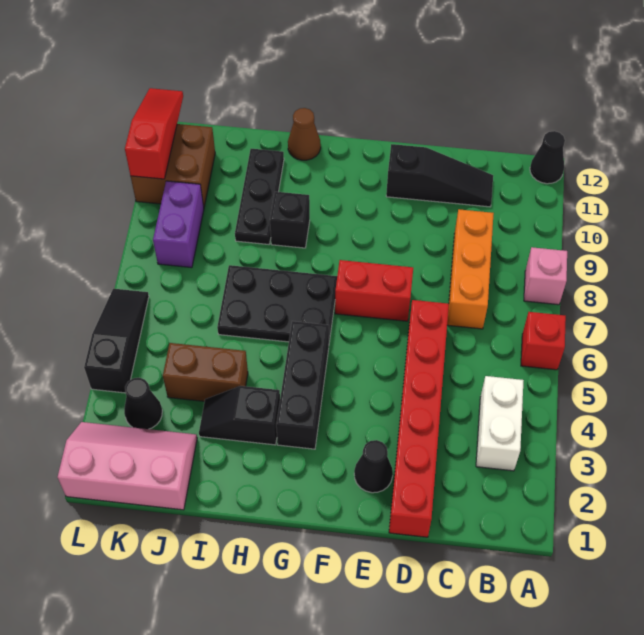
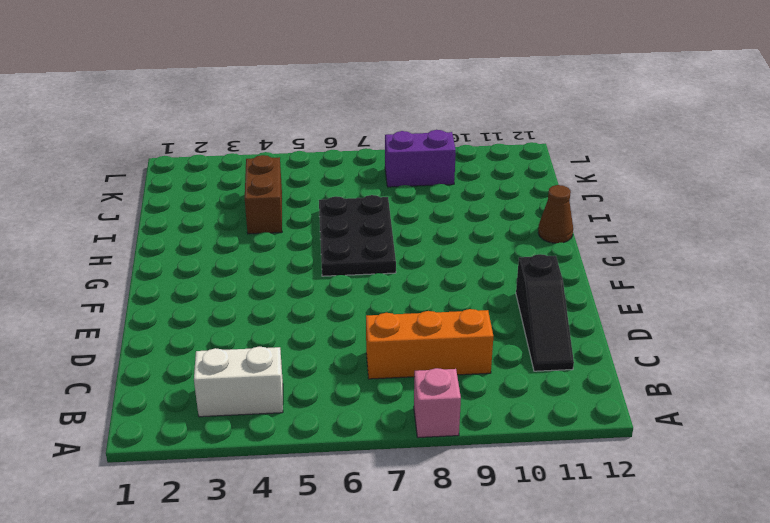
none -> red brick A6 level 1
none -> black cone A12 level 1
none -> red brick D1:D6 level 1

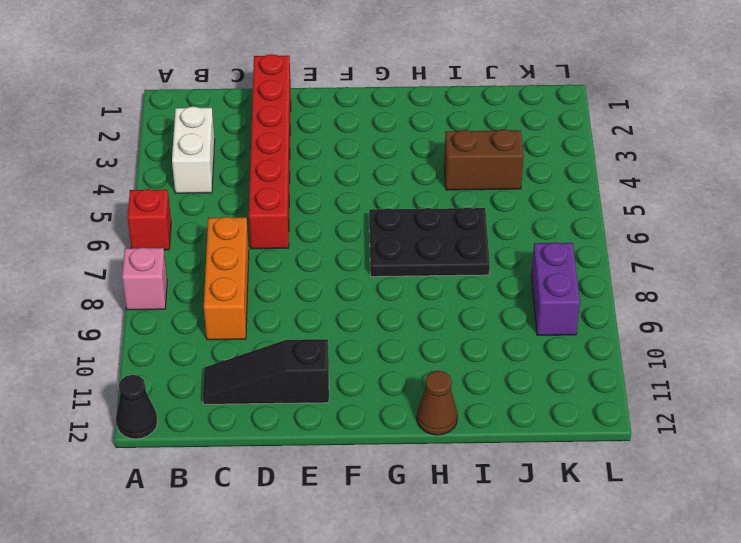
none -> black cone E2 level 1
none -> red brick E7:F7 level 1
none -> black brick G3:G5 level 1

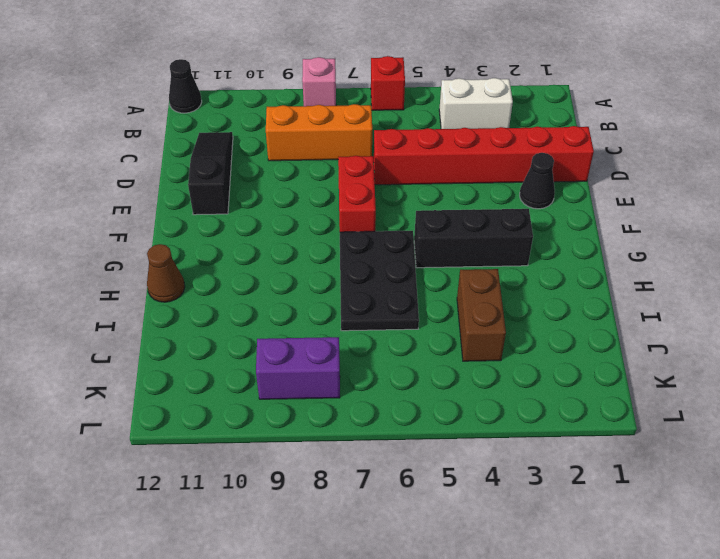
none -> black slope H3:I3 level 1 top H
none -> black brick H9 level 1
none -> black plate I9:I11 level 1

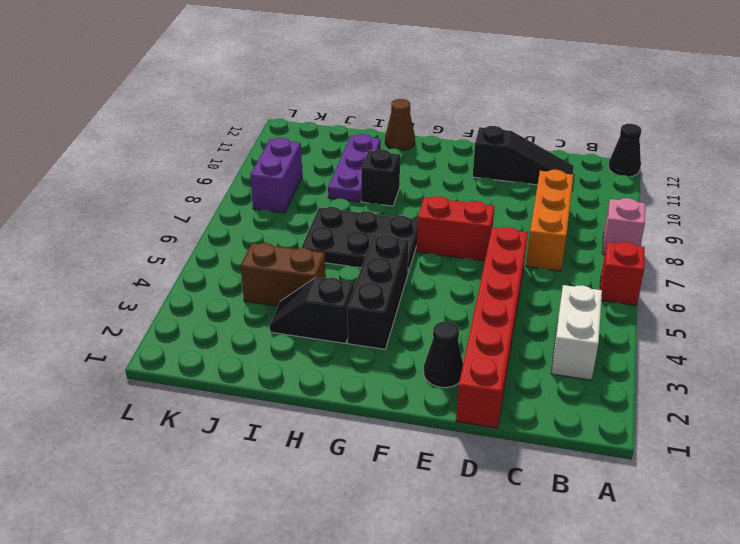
purple plate I9:I11 level 1 -> black plate I9:I11 level 1
none -> pink slope J1:L2 level 1 top 1
none -> black cone K3 level 1
none -> brown brick K10:L11 level 1

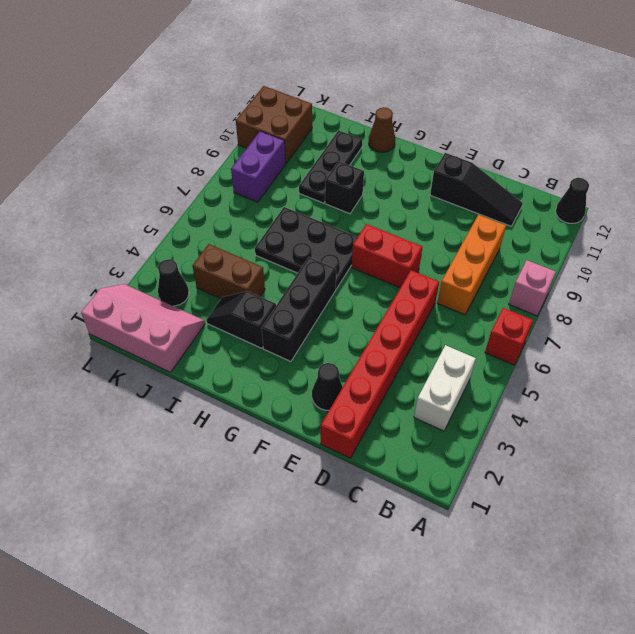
none -> black slope L4:L6 level 1 top 4
none -> red slope L10:L12 level 2 top 10

